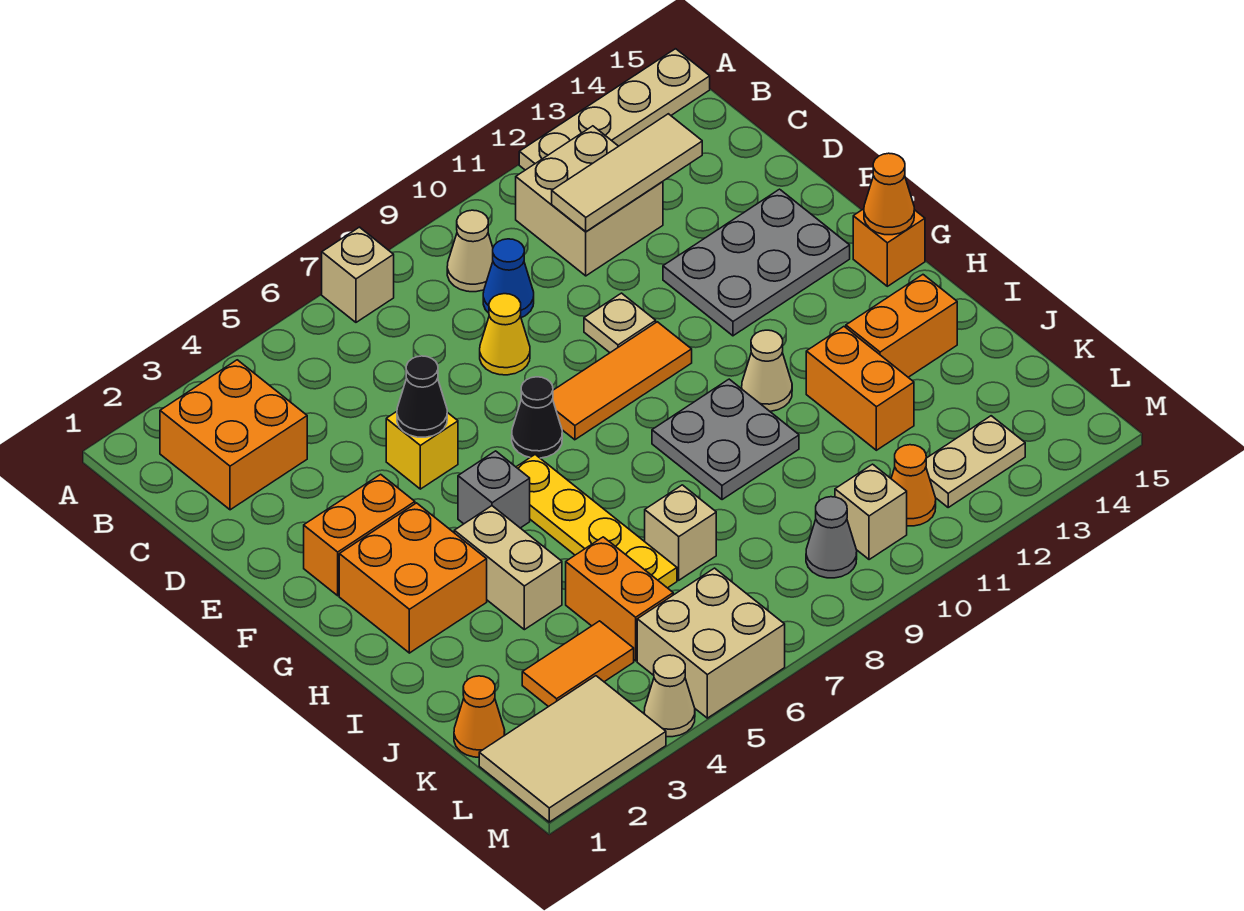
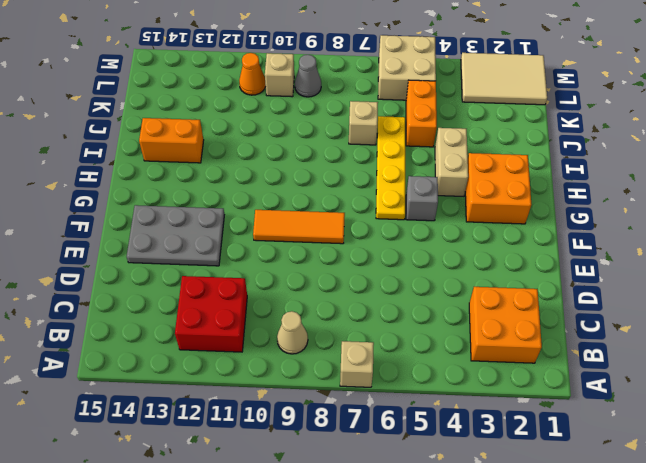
red brick B11:C12 level 1 -> tan brick B11:C12 level 1
none -> tan plate A12:A15 level 1
none -> blue cone C9 level 1
none -> yellow cone D8 level 1
none -> yellow brick E5 level 1

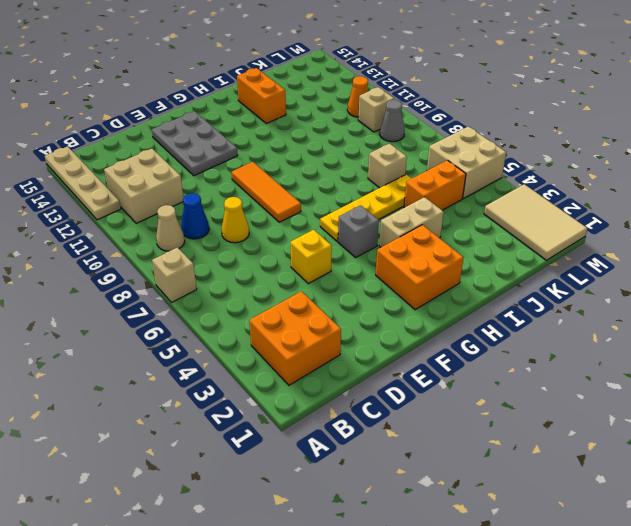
none -> tan plate E10 level 1
none -> orange brick F2:F3 level 1
none -> black cone F7 level 1
none -> orange brick G15 level 1

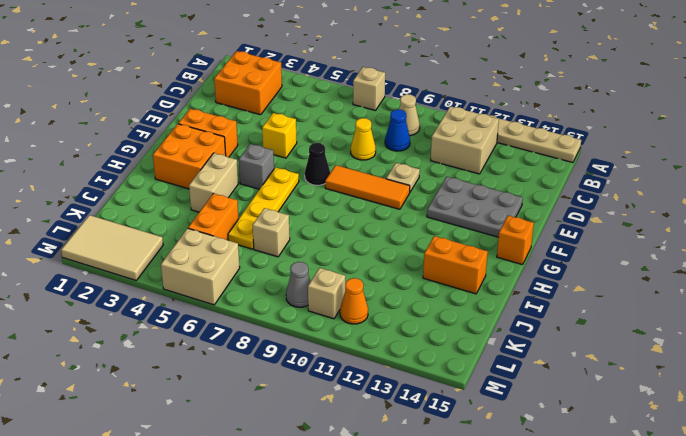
none -> grey plate H9:I10 level 1
none -> tan cone H11 level 1
none -> orange brick I12:J12 level 1
none -> orange cone K1 level 1

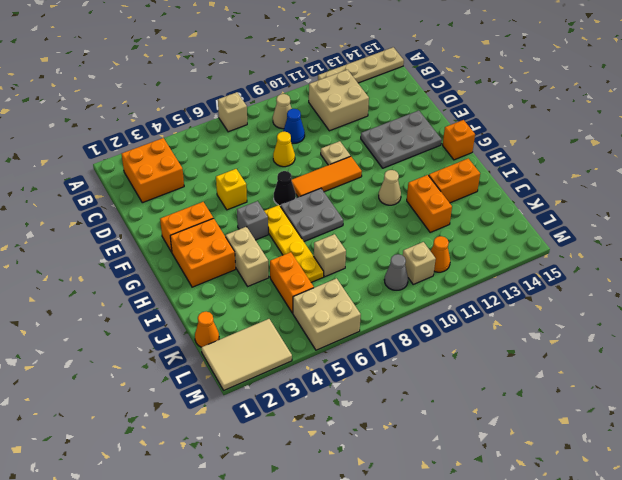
grey plate G7:H8 level 1 -> grey plate H9:I10 level 1
none -> orange tile K3:K4 level 1
none -> tan plate L12:L13 level 1
none -> tan cone M4 level 1
none -> tan tile C11:C13 level 2

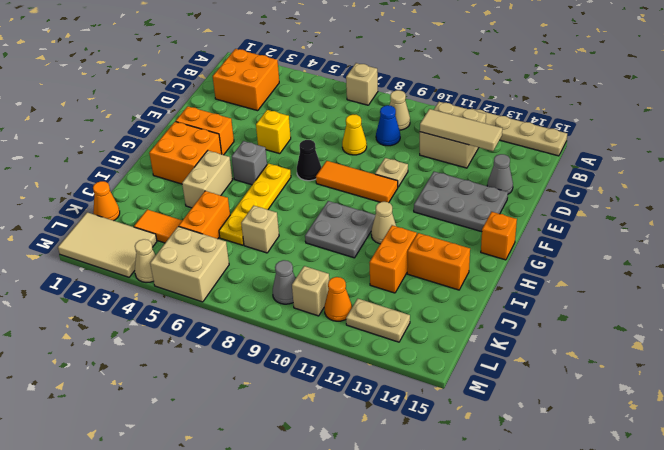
grey cone D14 level 1 -> none
none -> black cone E5 level 2
none -> orange cone G15 level 2

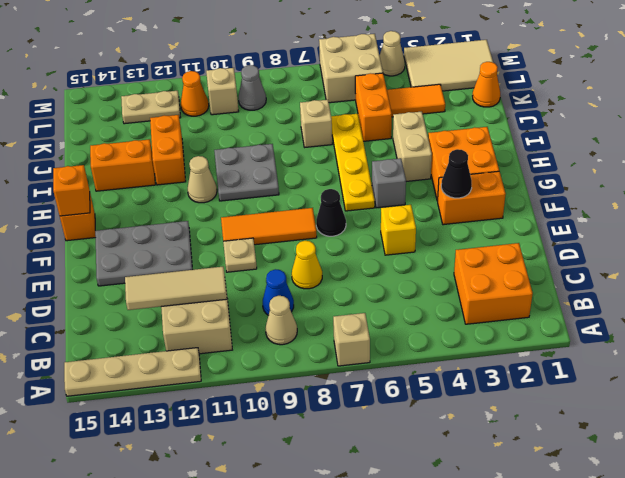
black cone F3 level 2 -> black cone E5 level 2
orange brick G15 level 2 -> orange cone G15 level 2

